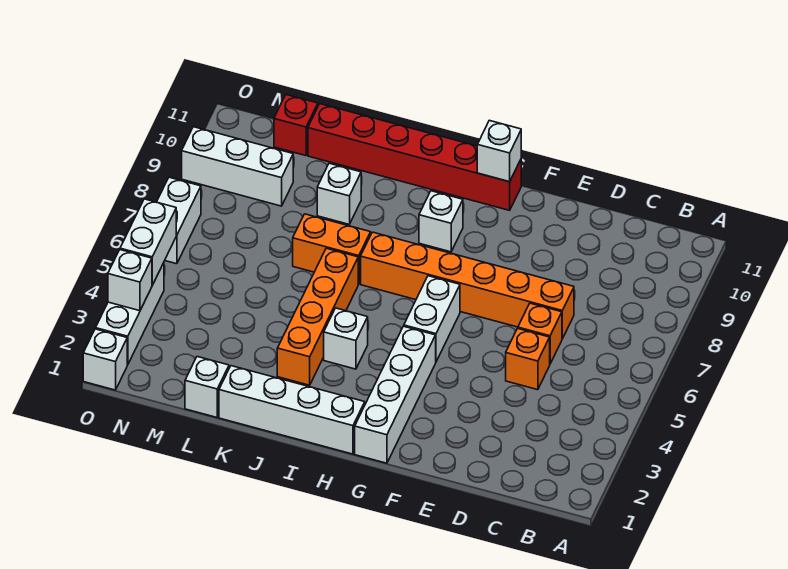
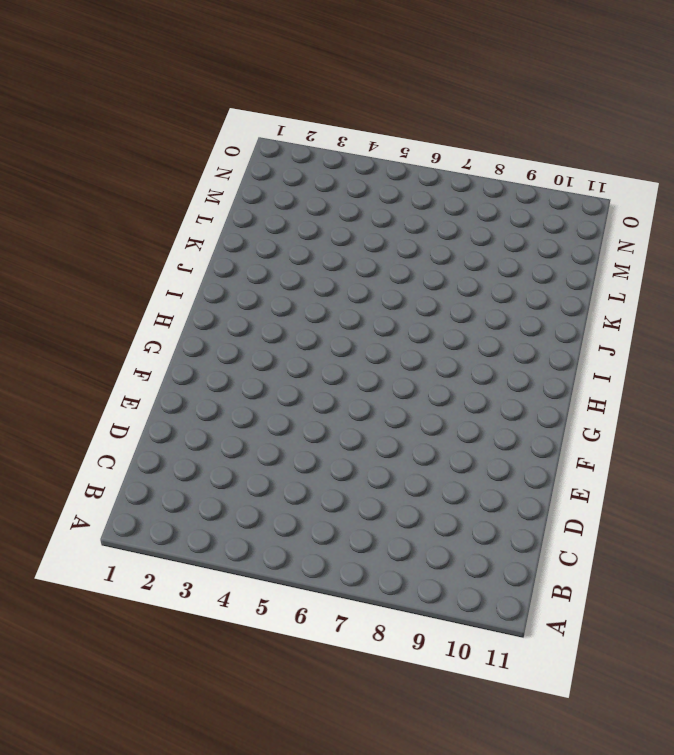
none -> orange brick D5 level 1
none -> orange brick D6 level 1
none -> orange brick D7:I7 level 1

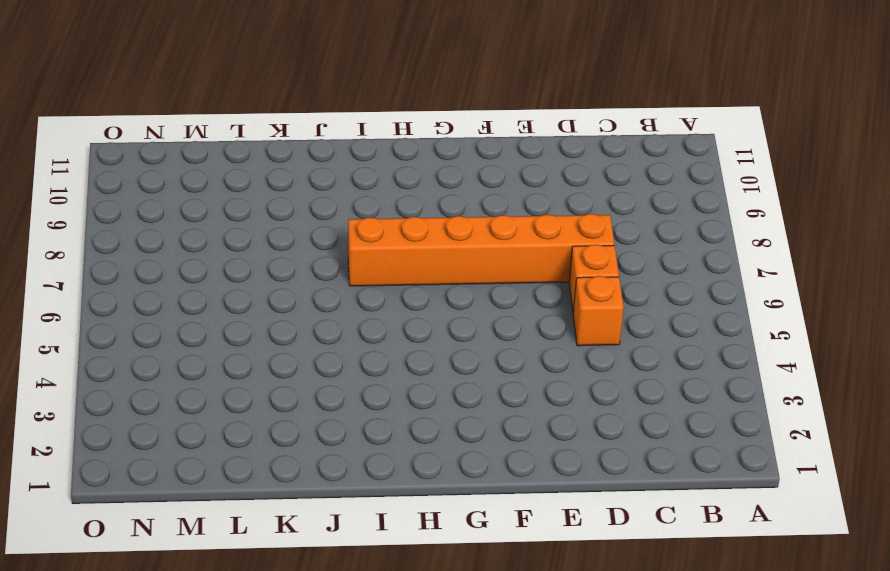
none -> white brick G1:G4 level 1
none -> white brick G5:G6 level 1
none -> red brick G11:L11 level 1

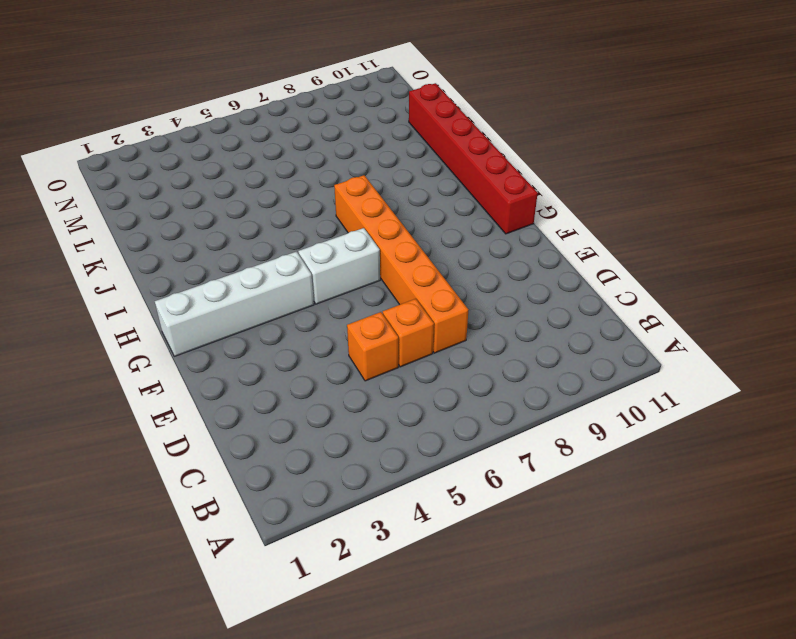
none -> white brick H1:K1 level 1
none -> white brick H9 level 1
none -> white brick I4 level 1

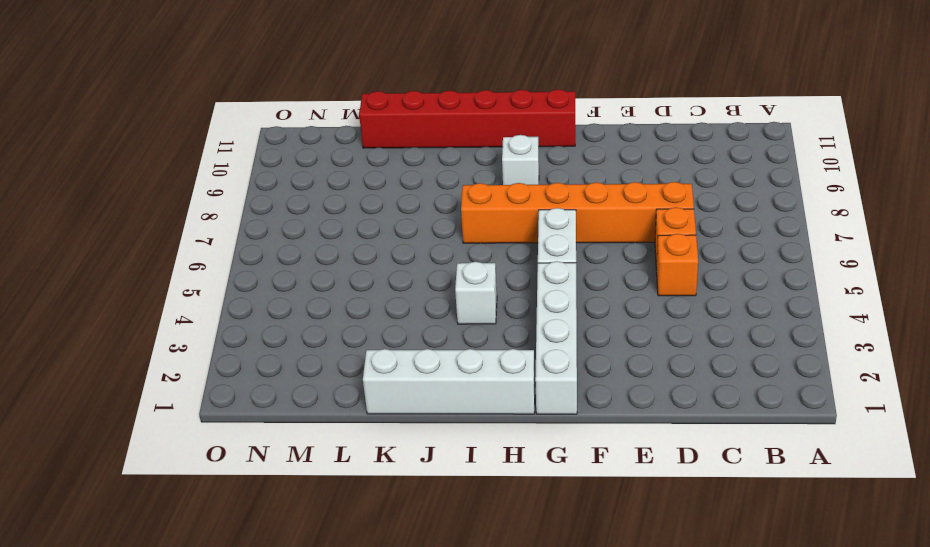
none -> orange brick J3:J6 level 1
none -> orange brick J7:K7 level 1
none -> white brick K9 level 1

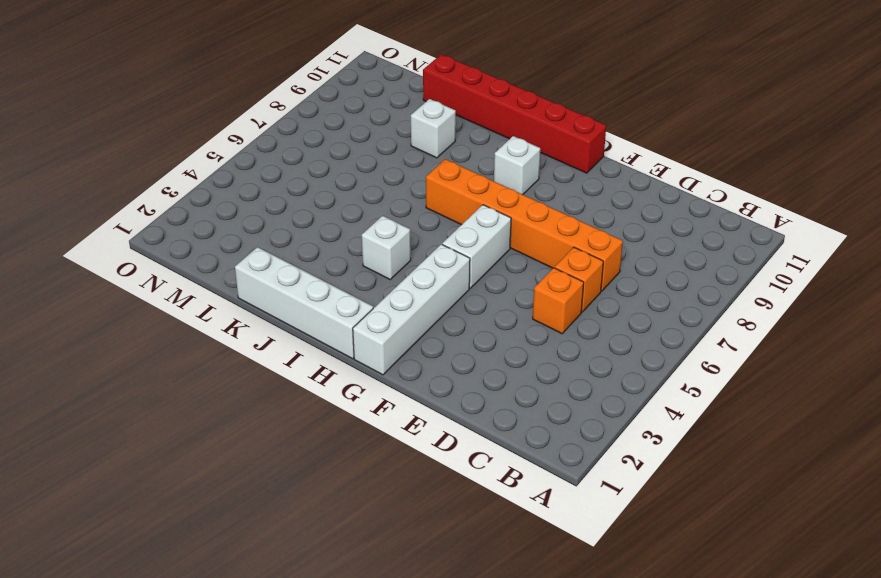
none -> orange brick J3:J6 level 1
none -> orange brick J7:K7 level 1
none -> white brick L1 level 1

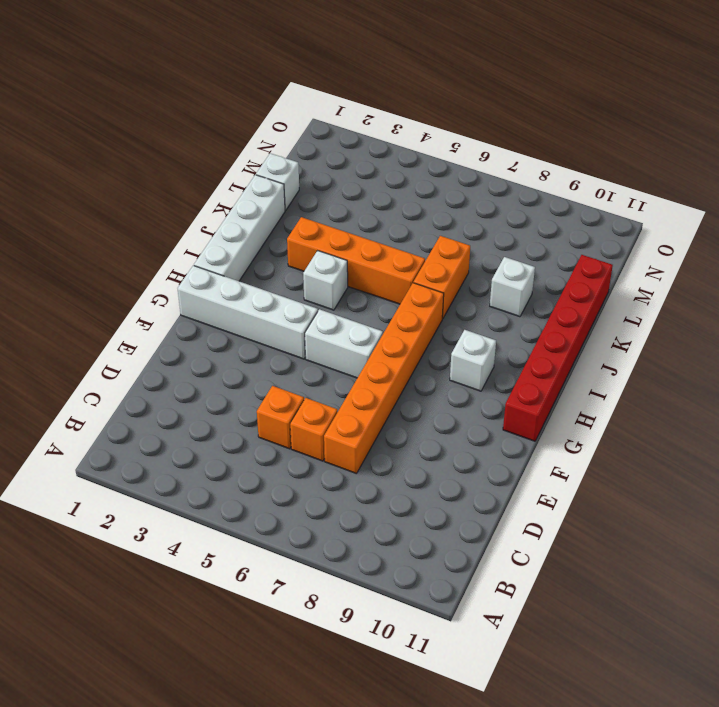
none -> white brick M9:O9 level 1
none -> red brick M11 level 1
none -> white brick O1 level 1

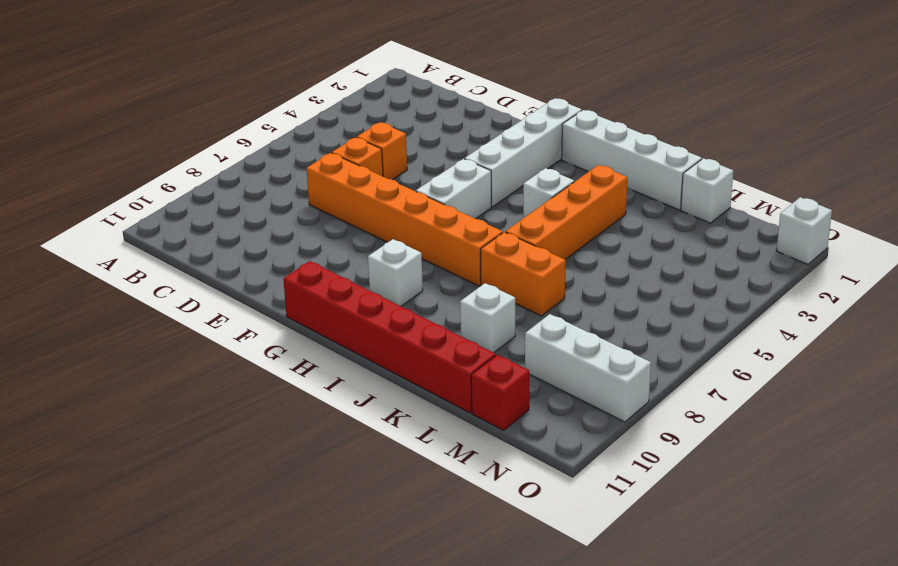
none -> white brick O2:O4 level 1
none -> white brick O6:O7 level 1
none -> white brick G11 level 2

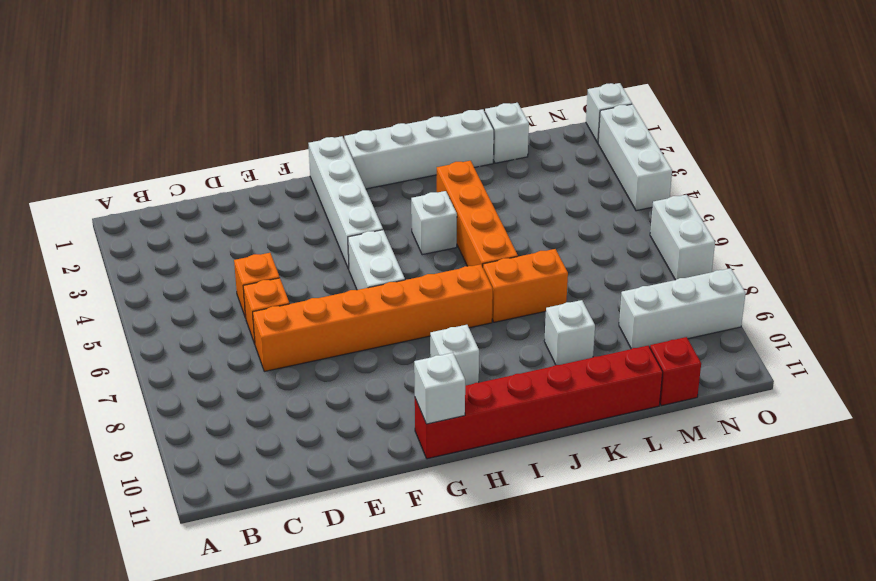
none -> white brick O3 level 2
none -> white brick O4:O5 level 2

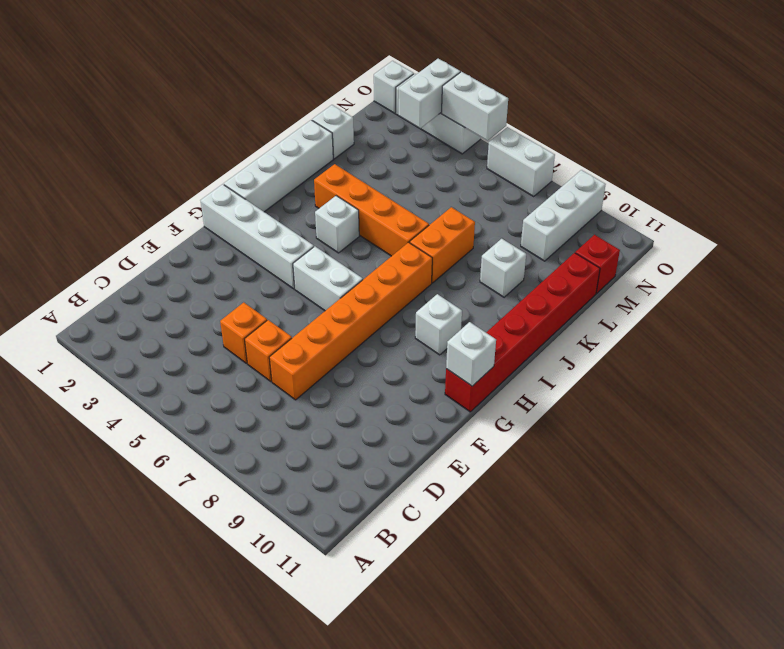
white brick N3:O3 level 2 -> white brick O3 level 2

